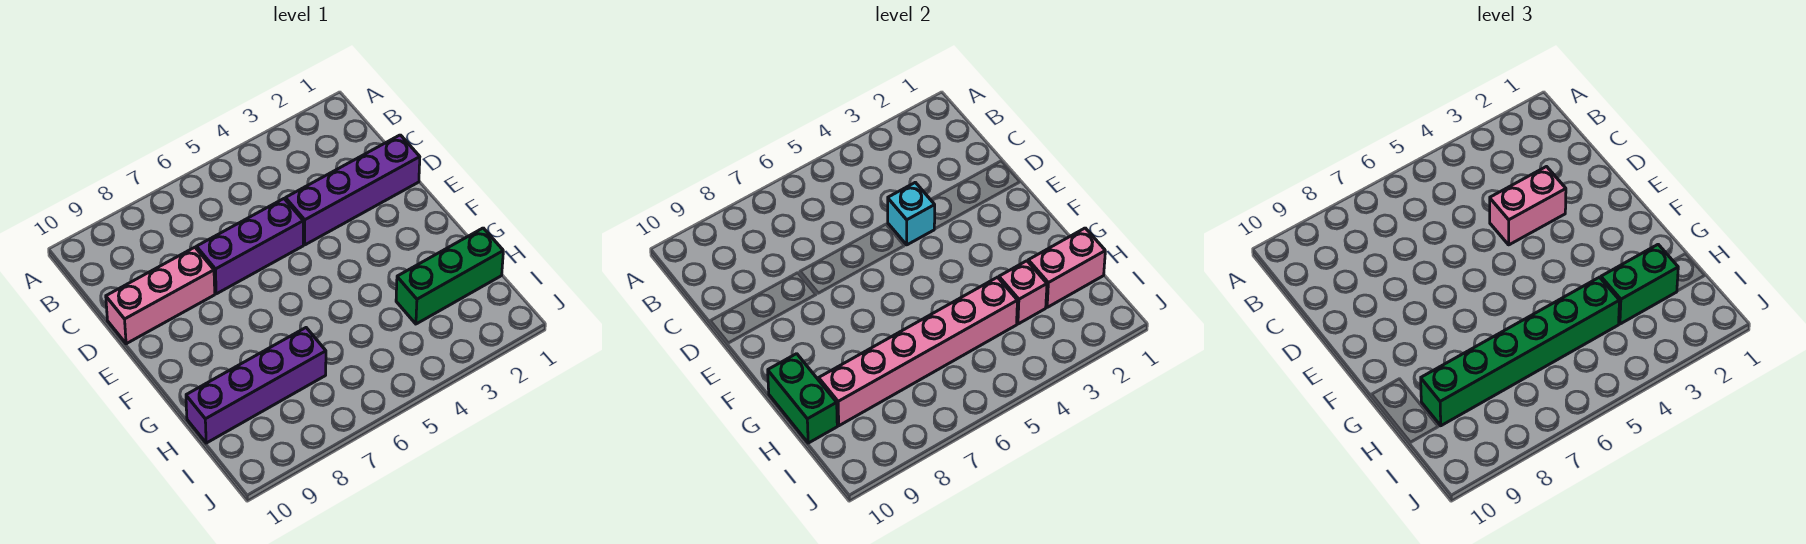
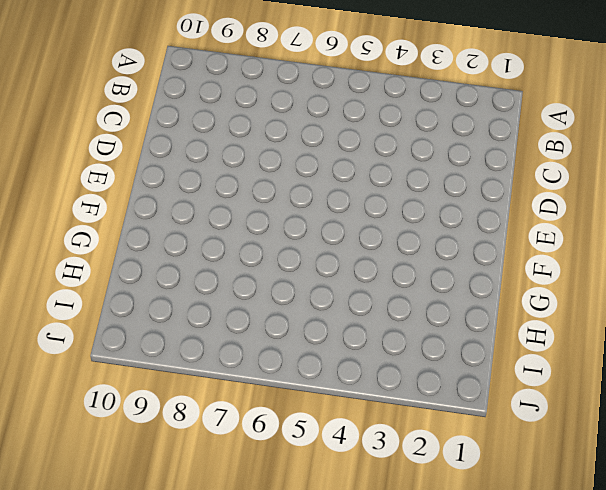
none -> purple brick D1:D4 level 1
none -> purple brick D5:D7 level 1
none -> pink brick D8:D10 level 1

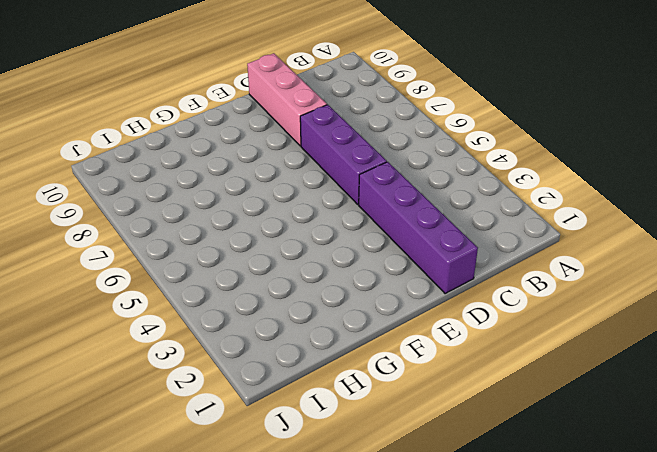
none -> green brick H1:H3 level 1
none -> purple brick H7:H10 level 1
none -> cyan brick D4 level 2

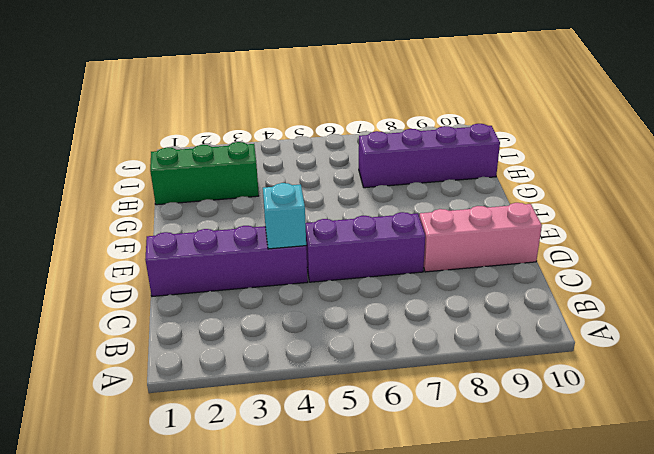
none -> green brick G10:H10 level 2
none -> pink brick H1:H2 level 2
none -> pink brick H3 level 2

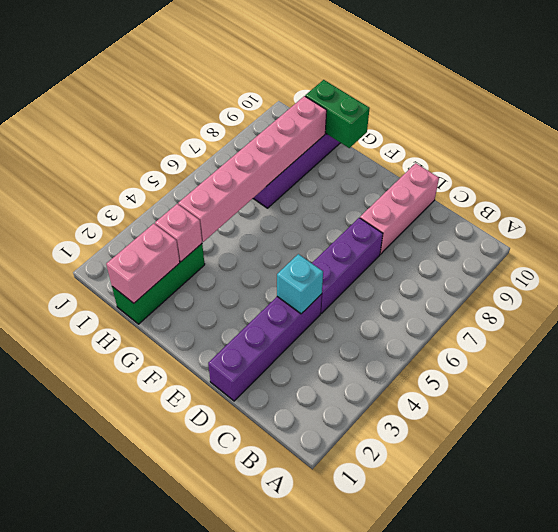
none -> pink brick D3:D4 level 3
none -> green brick H2:H3 level 3
none -> green brick H4:H9 level 3

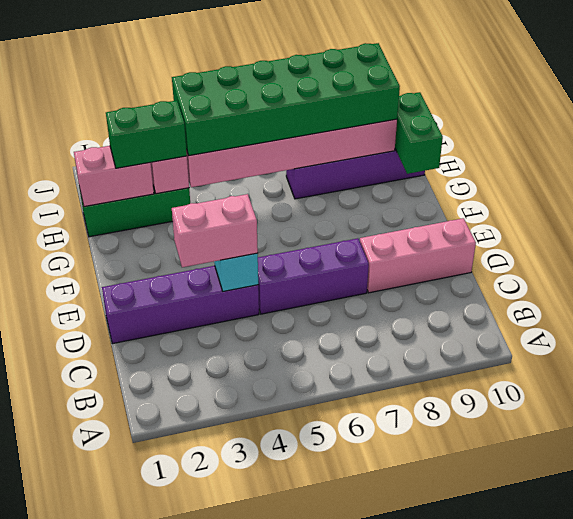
green brick H4:I9 level 3 -> green brick H4:H9 level 3

